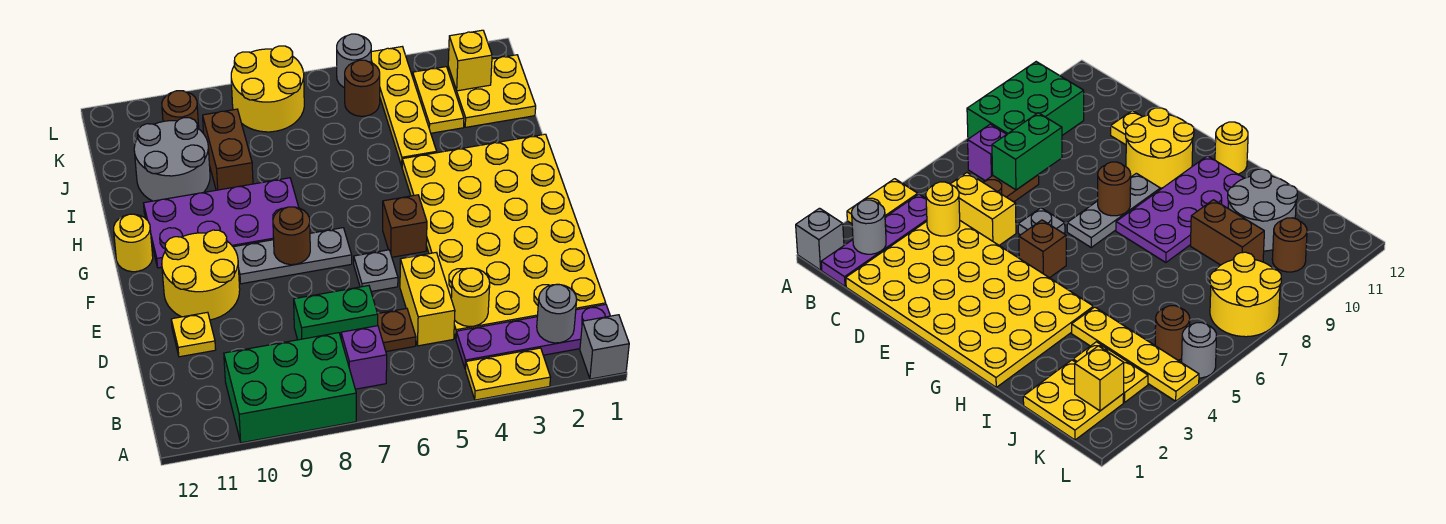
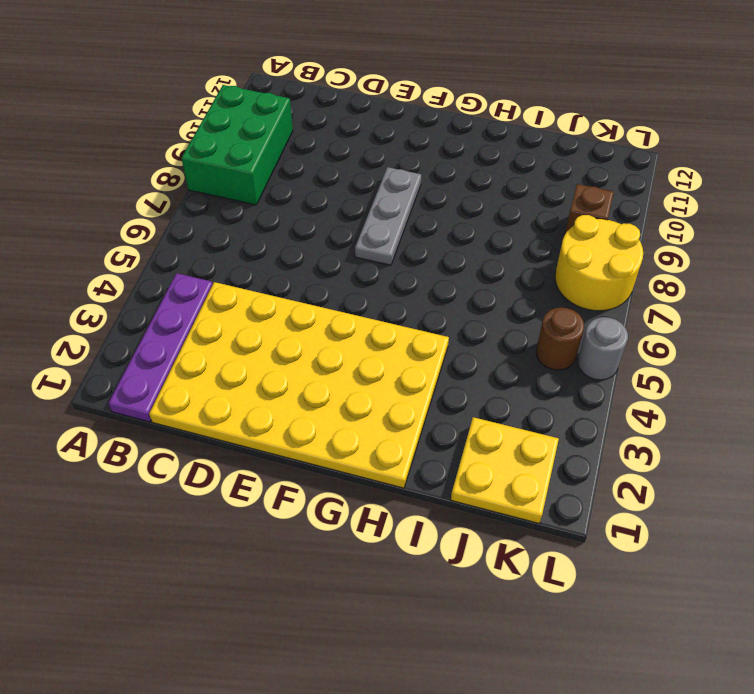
brown brick K9 level 1 -> brown brick F5 level 1
none -> grey brick A1 level 1
none -> yellow plate A3:A4 level 1
none -> purple brick B7 level 1

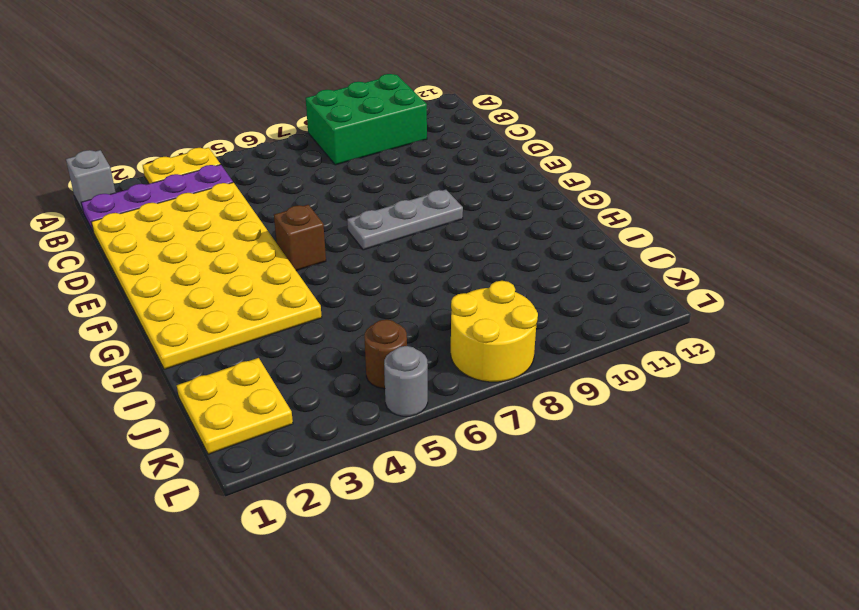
none -> purple brick B7 level 1
none -> yellow brick C5:D5 level 1
none -> brown plate C6:C7 level 1

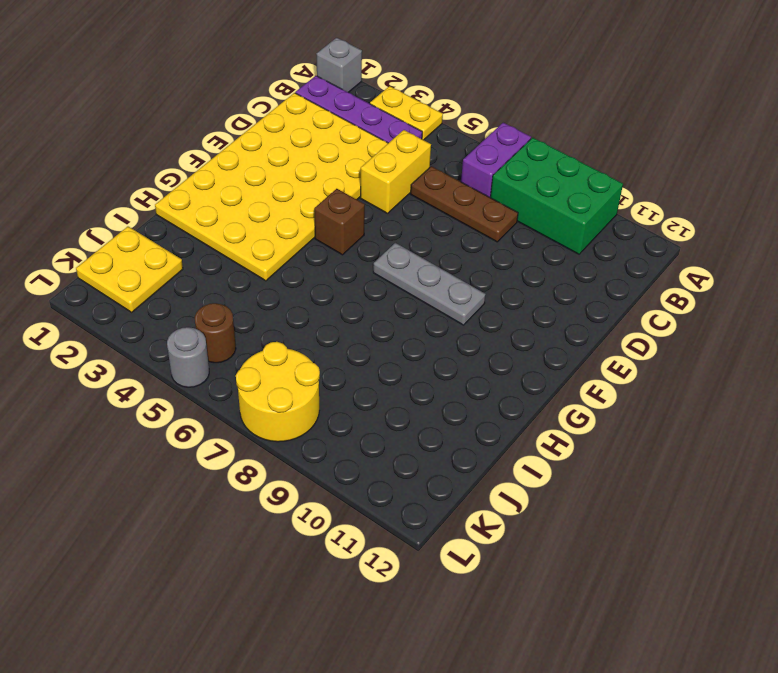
purple brick A7:B7 level 1 -> purple brick B7 level 1
brown plate C6:C8 level 1 -> brown plate C6:C7 level 1
none -> yellow plate D11 level 1
none -> grey plate E6 level 1
none -> yellow round brick E10:F11 level 1

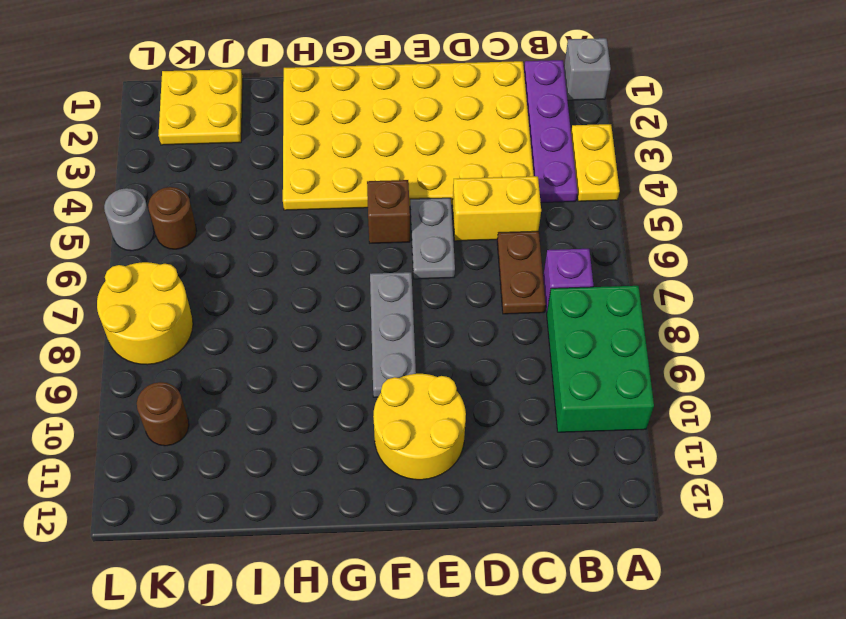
grey plate E5:E6 level 1 -> grey plate E6 level 1
none -> yellow plate D11 level 1
none -> purple plate G8:H11 level 1
none -> yellow round brick G12 level 1

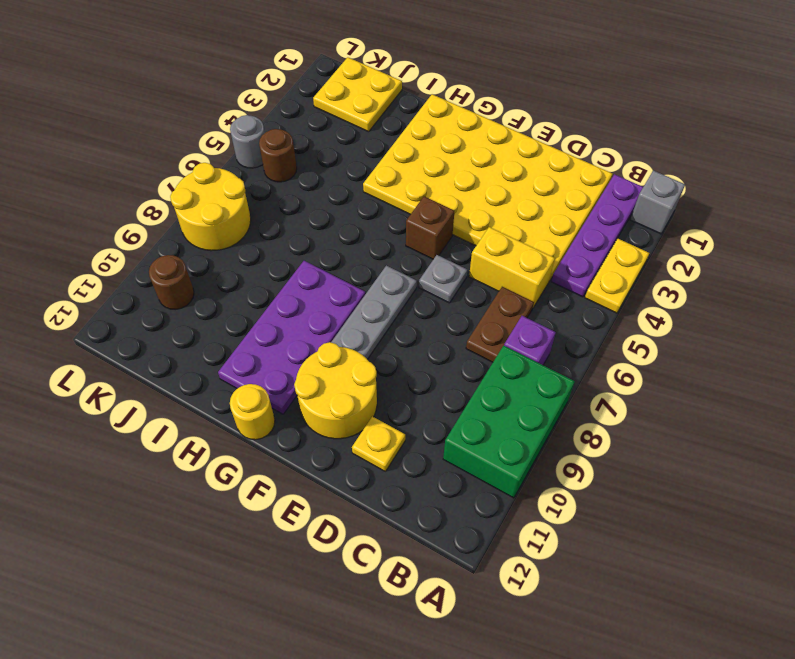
none -> yellow plate I4:L4 level 1
none -> brown brick I9:J9 level 1
none -> grey round brick I10:J11 level 1

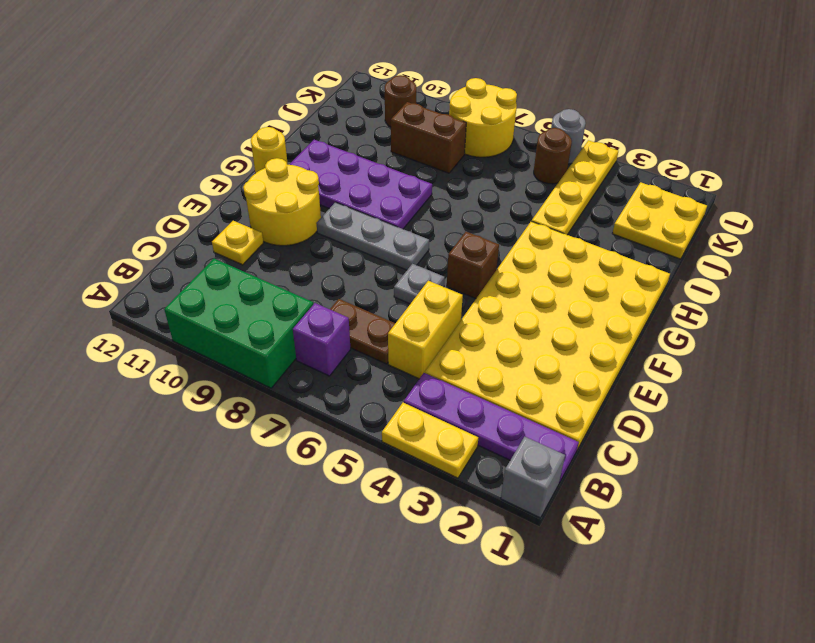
brown brick J8:J9 level 1 -> brown brick I9:J9 level 1
none -> grey round brick I10:J11 level 1
none -> yellow plate J3:K3 level 1
none -> grey round brick B2 level 2

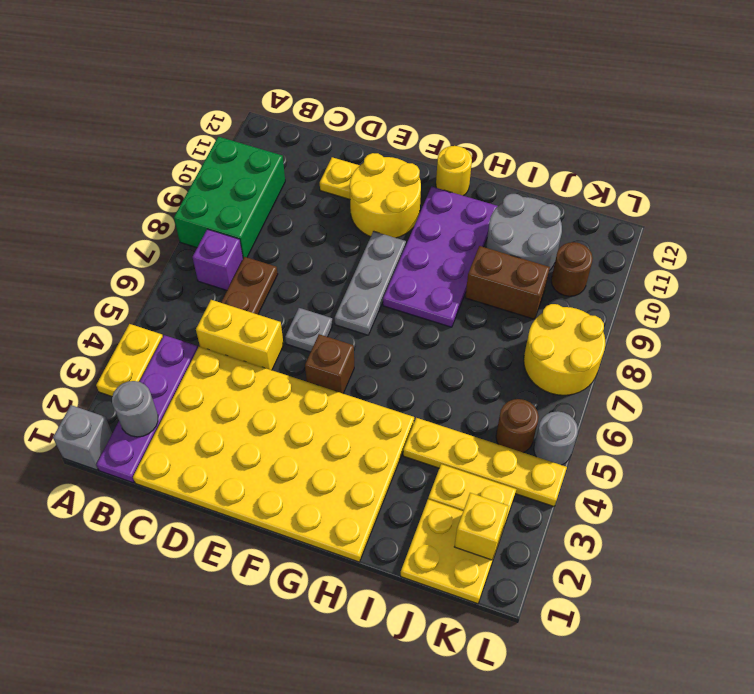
none -> yellow round brick C4 level 2
none -> green brick C7:C8 level 2
none -> brown round brick F8 level 2

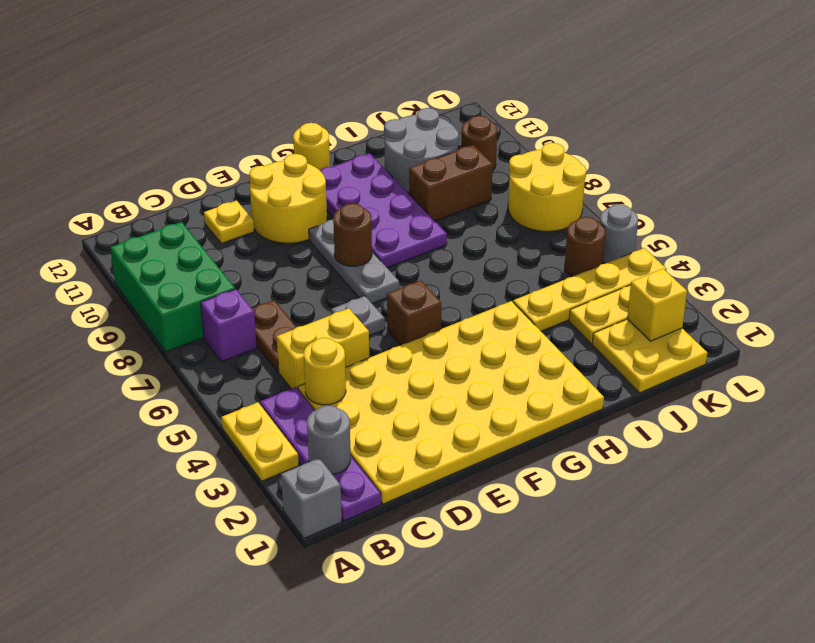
none -> green brick C7:C8 level 2

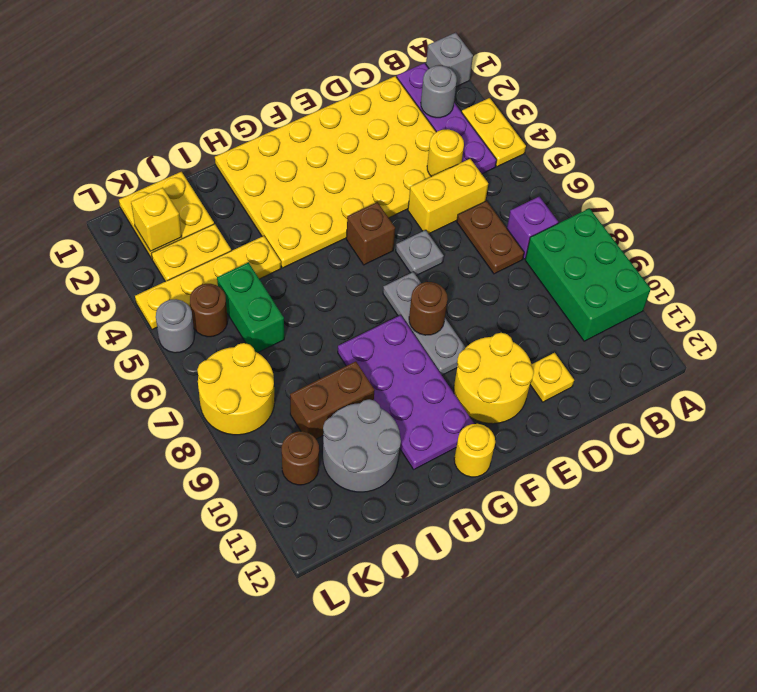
green brick J5:J6 level 1 -> green brick C7:C8 level 2

